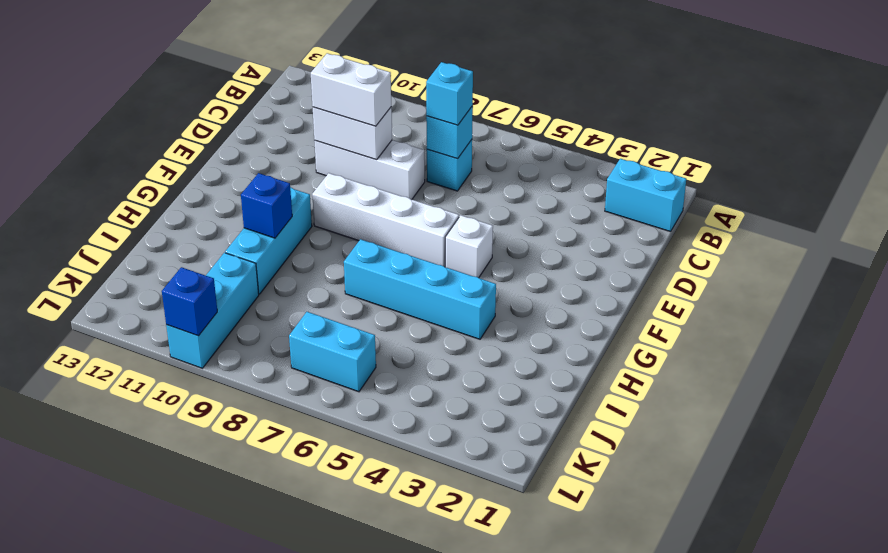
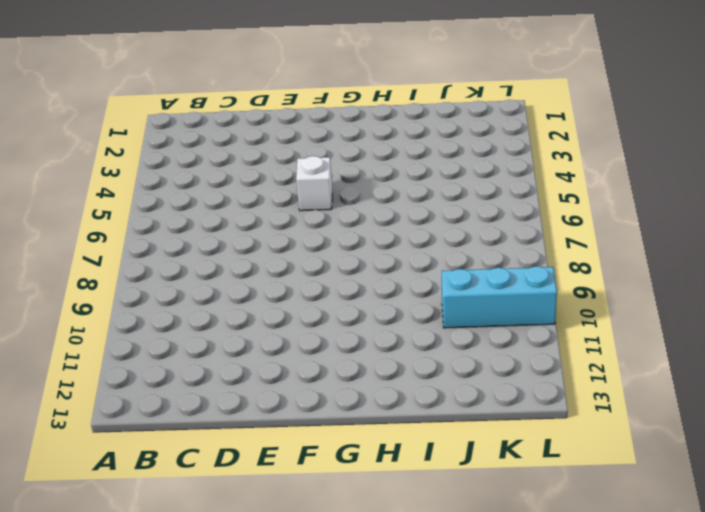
none -> cyan brick B1:B2 level 1
none -> cyan brick C7 level 1
none -> white brick D8:D10 level 1

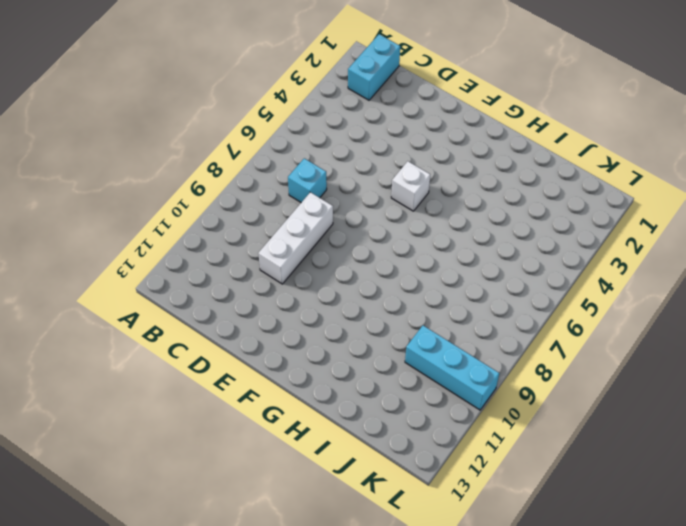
none -> white brick F6:F9 level 1
none -> cyan brick G10:I10 level 1
none -> cyan brick H4:H7 level 1

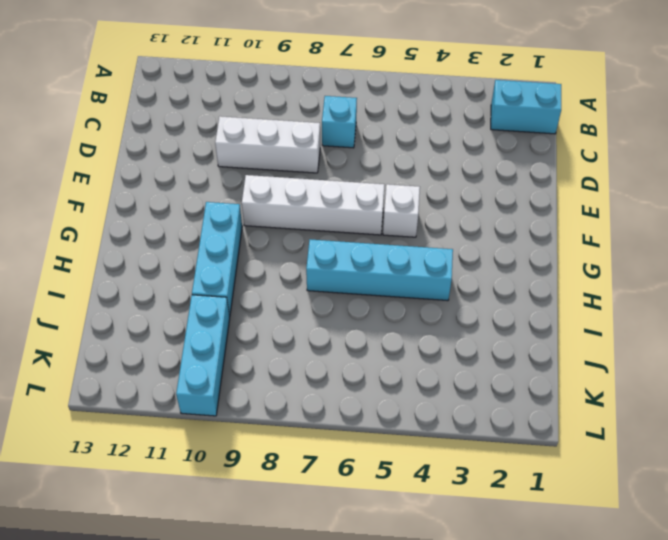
none -> cyan brick K6:K7 level 1
none -> cyan brick C7 level 2
none -> white brick D9:D10 level 2

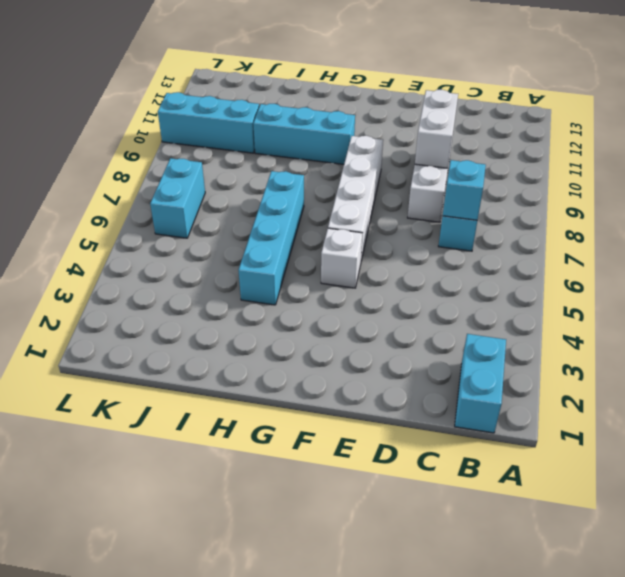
none -> blue brick H10 level 2
none -> blue brick L10 level 2
none -> cyan brick C7 level 3

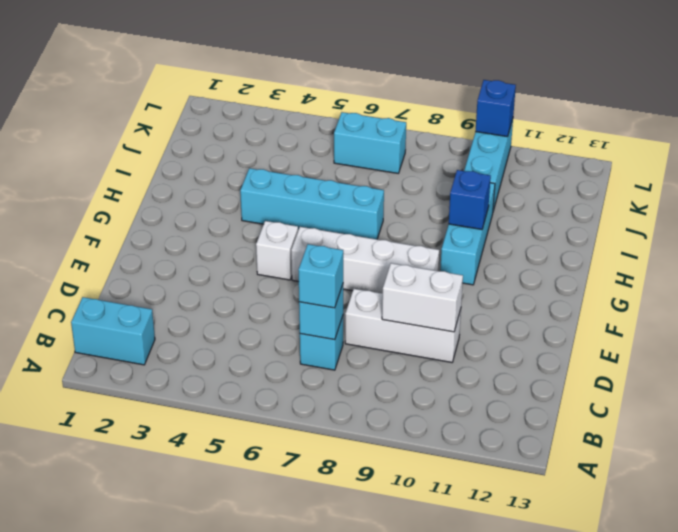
none -> white brick D9:D10 level 3

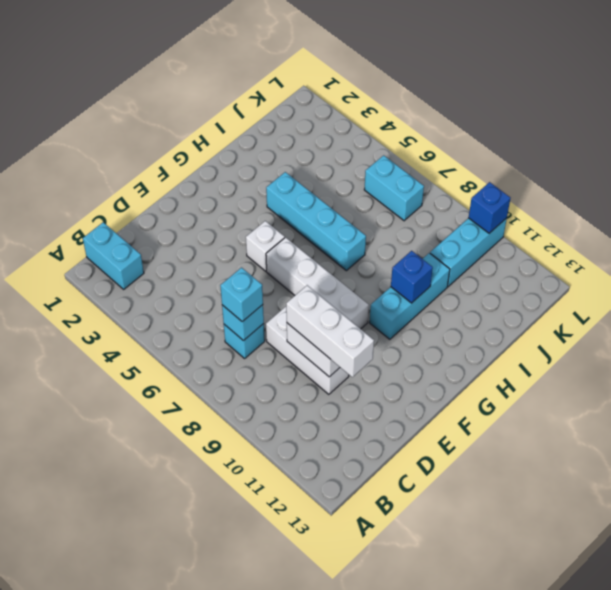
white brick D9:D11 level 3 -> white brick D9:D10 level 3

